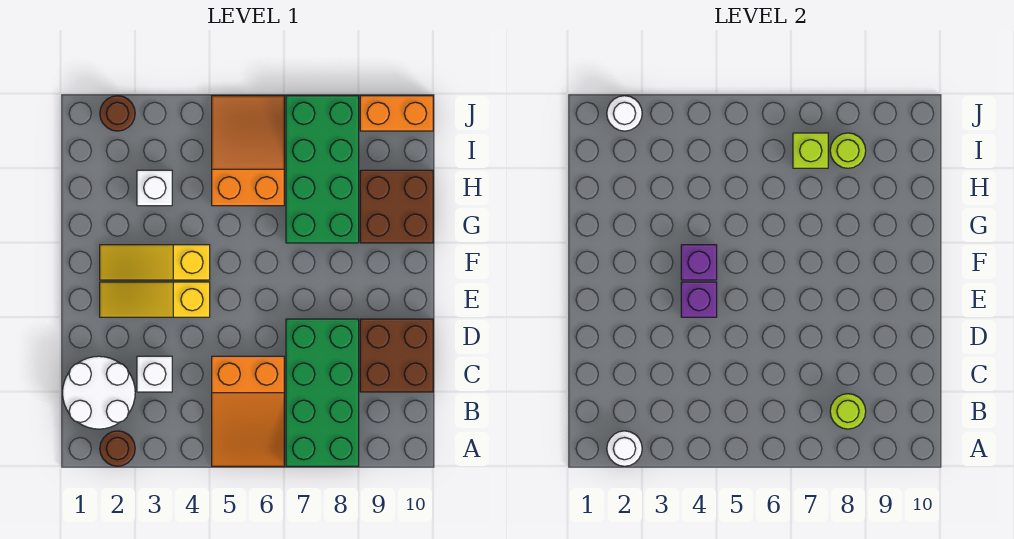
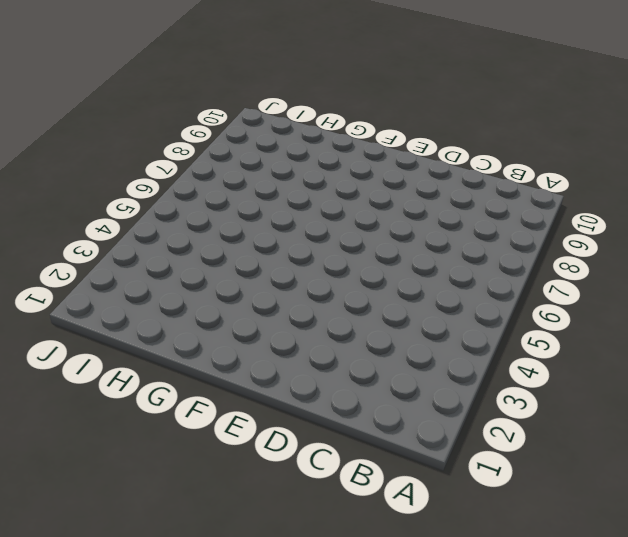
none -> brown round brick A2 level 1
none -> orange slope A5:C6 level 1 top C
none -> green brick A7:D8 level 1

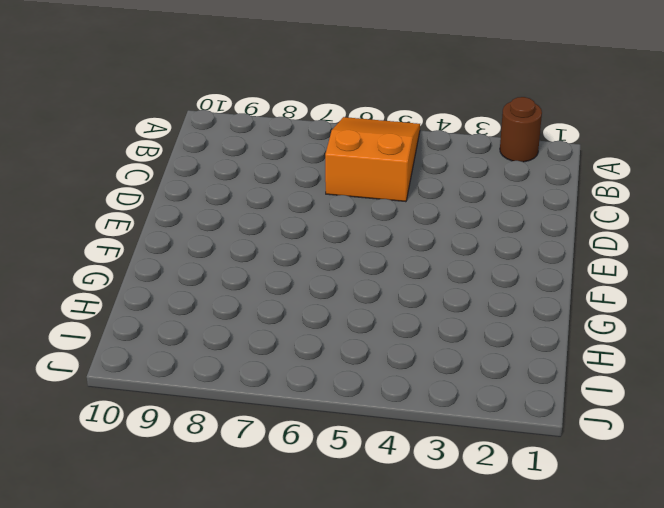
none -> green brick A7:D8 level 1
none -> white round brick B1:C2 level 1
none -> white brick C3 level 1

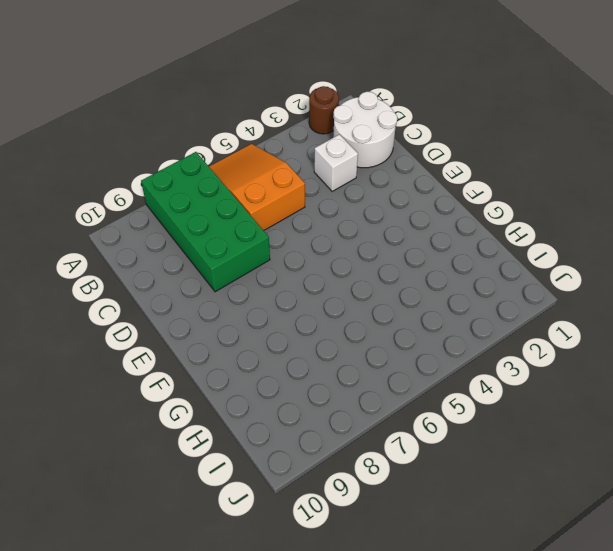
none -> brown brick C9:D10 level 1
none -> yellow slope E2:E4 level 1 top 4
none -> yellow slope F2:F4 level 1 top 4

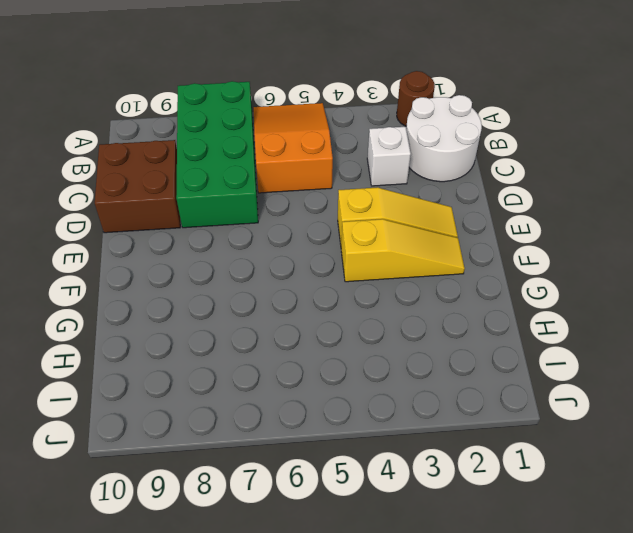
none -> green brick G7:J8 level 1
none -> brown brick G9:H10 level 1
none -> white brick H3 level 1

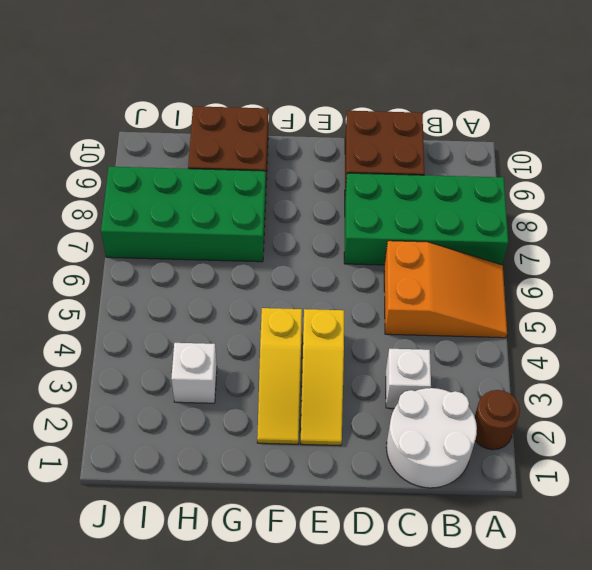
none -> orange slope H5:J6 level 1 top H
none -> brown round brick J2 level 1
none -> orange brick J9:J10 level 1

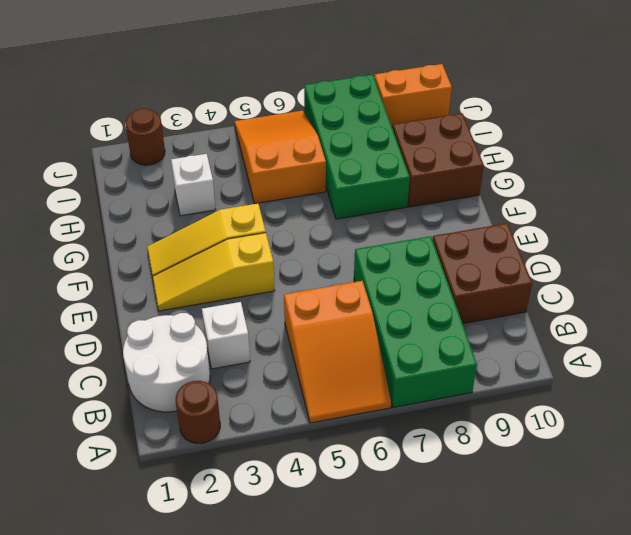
none -> white round brick A2 level 2
none -> lime round brick B8 level 2
none -> purple brick E4 level 2

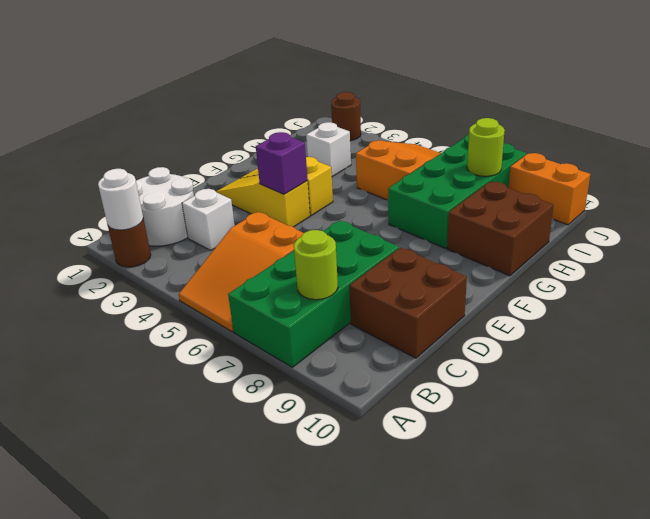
none -> purple brick F4 level 2
none -> lime brick I7 level 2
none -> white round brick J2 level 2

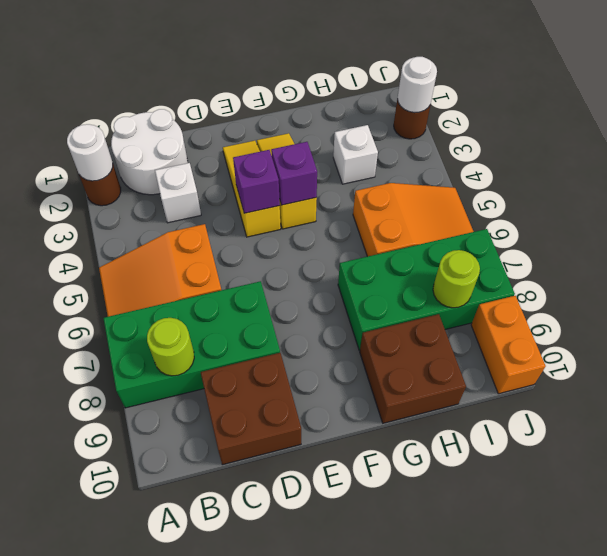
none -> lime brick I7 level 2

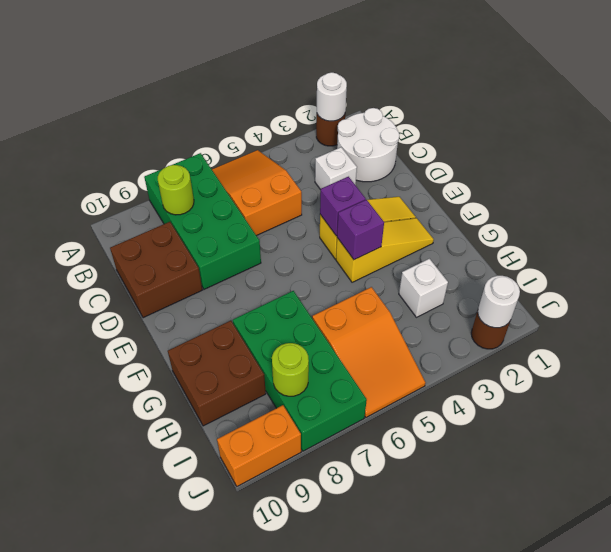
none -> lime brick I7 level 2

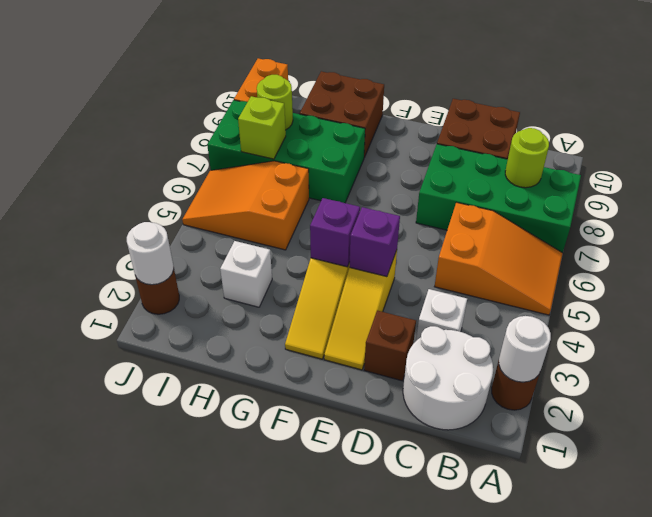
brown brick D2 level 1 -> none

